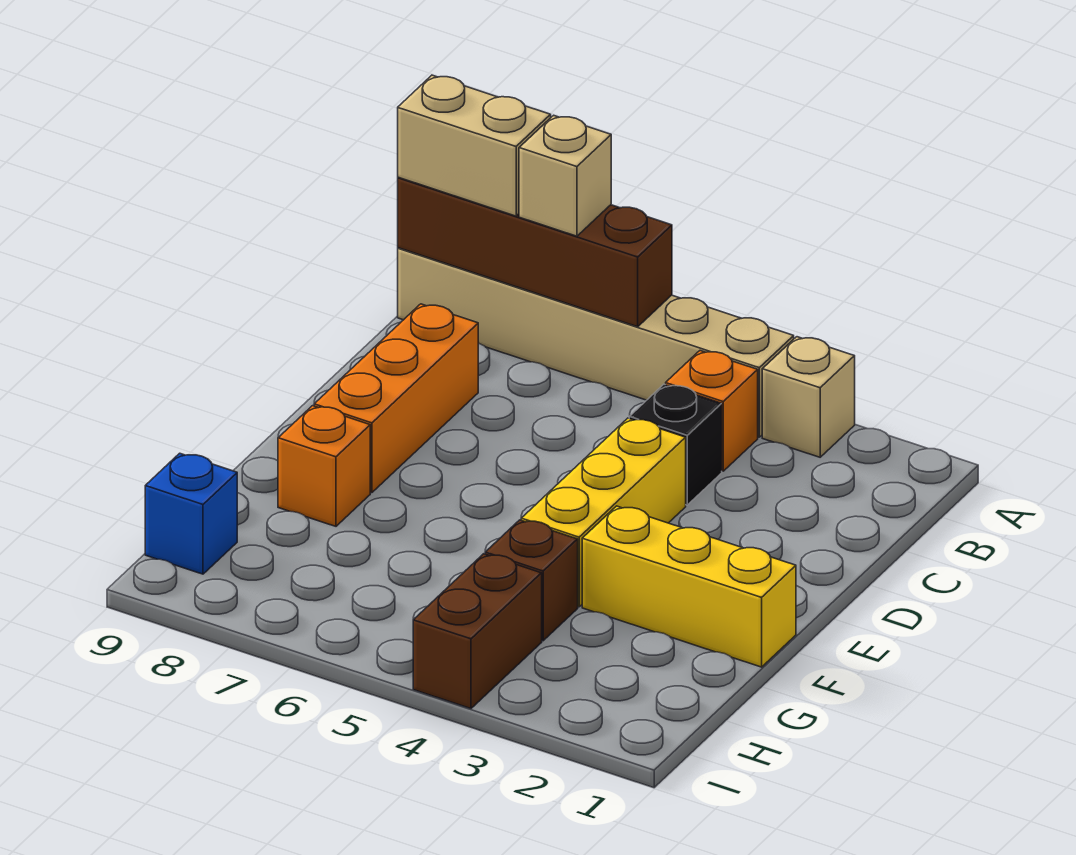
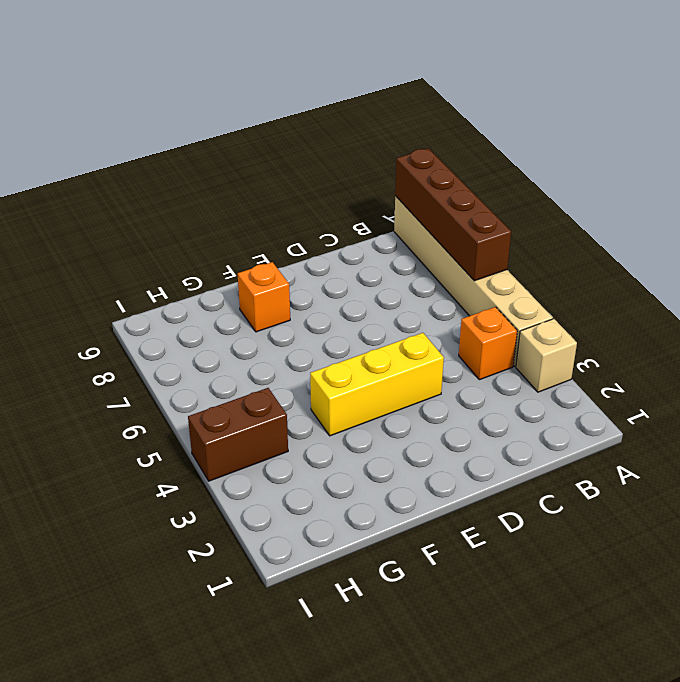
none -> black brick C4 level 1
none -> orange brick C8:E8 level 1
none -> yellow brick F1:F3 level 1

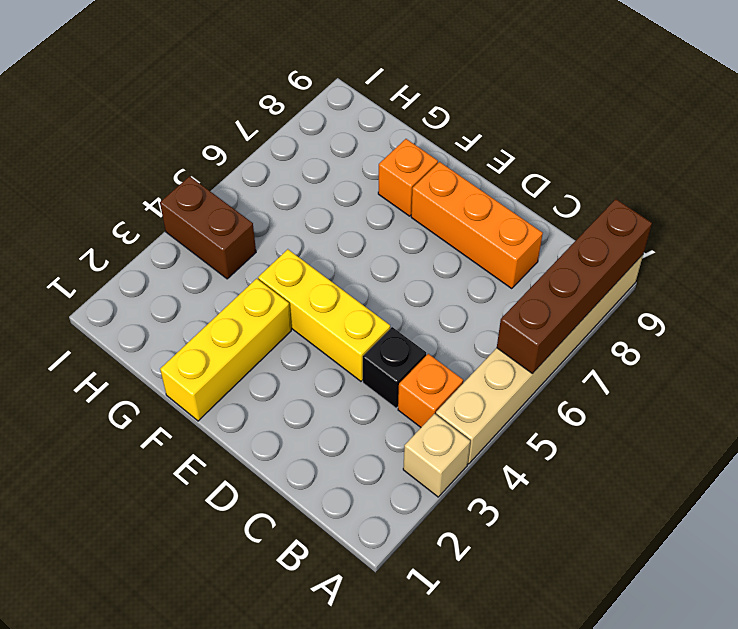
none -> brown brick G4 level 1
none -> blue brick H9 level 1
none -> tan brick A7 level 3

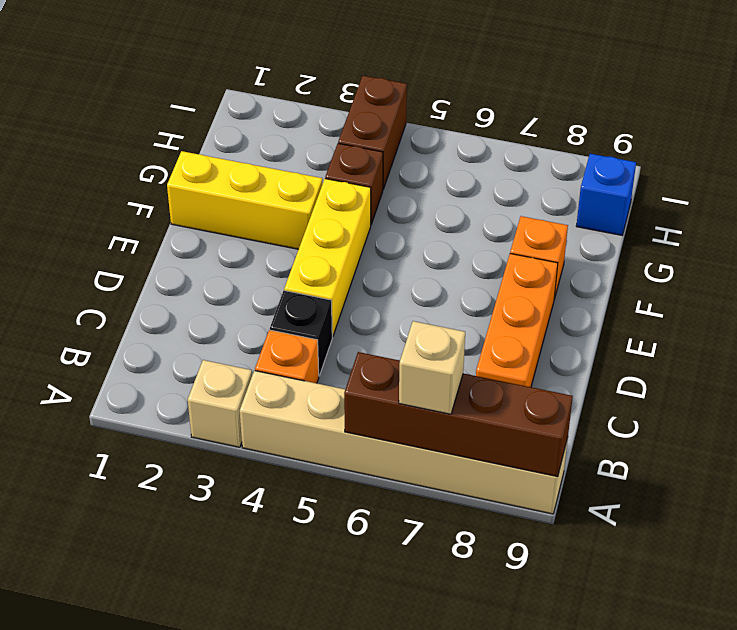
none -> tan brick A8:A9 level 3

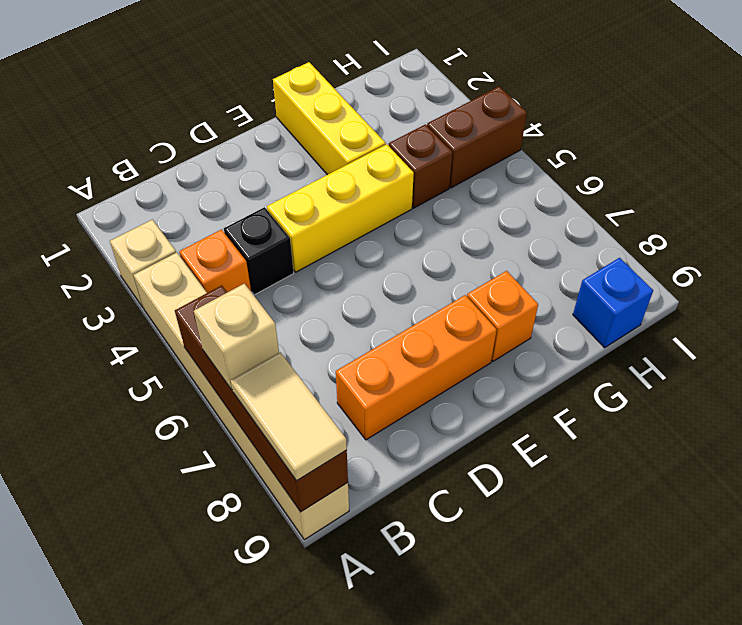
tan tile A8:A9 level 3 -> tan brick A8:A9 level 3

